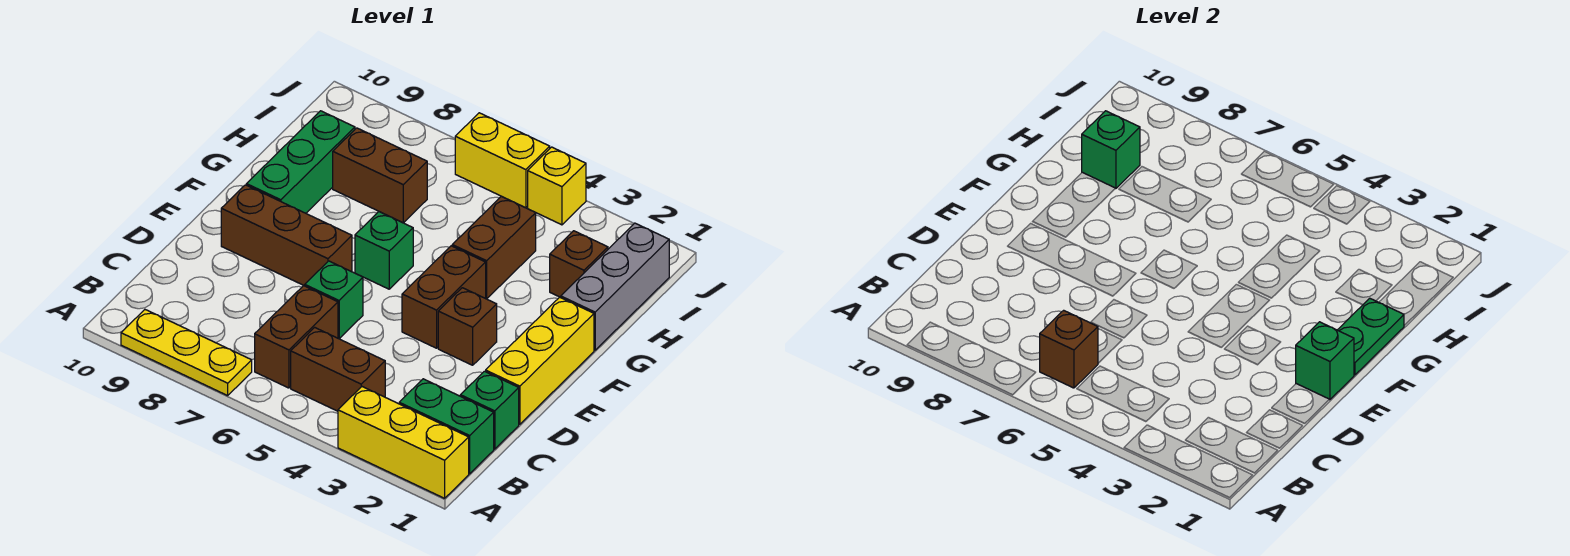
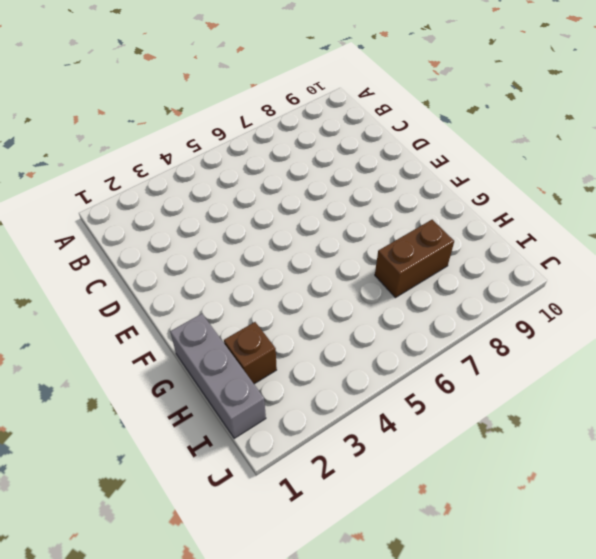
none -> yellow brick A1:A3 level 1
none -> yellow plate A7:A9 level 1
none -> green brick B1:B2 level 1

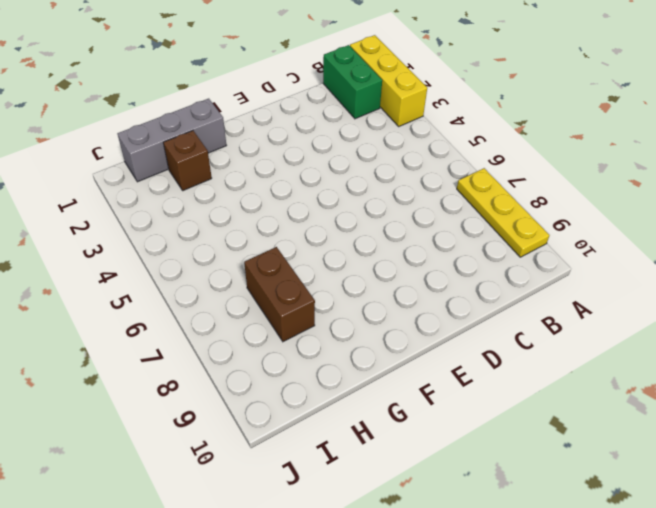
none -> brown brick B4:B5 level 1
none -> brown brick B6:C6 level 1
none -> green brick C1 level 1

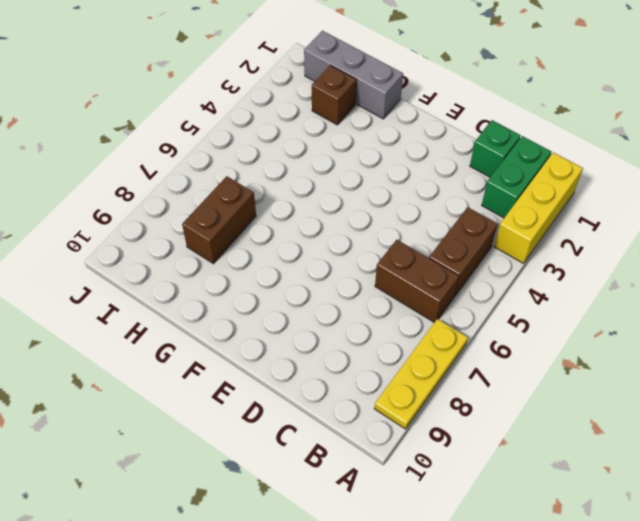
none -> yellow brick D1:F1 level 1
none -> green brick D6 level 1
none -> brown brick E3 level 1

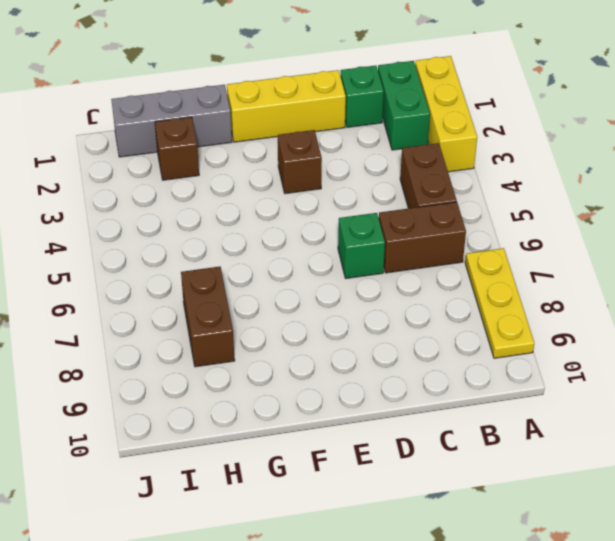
none -> brown brick E4:F4 level 1
none -> brown brick E7:E9 level 1
none -> green brick F6 level 1

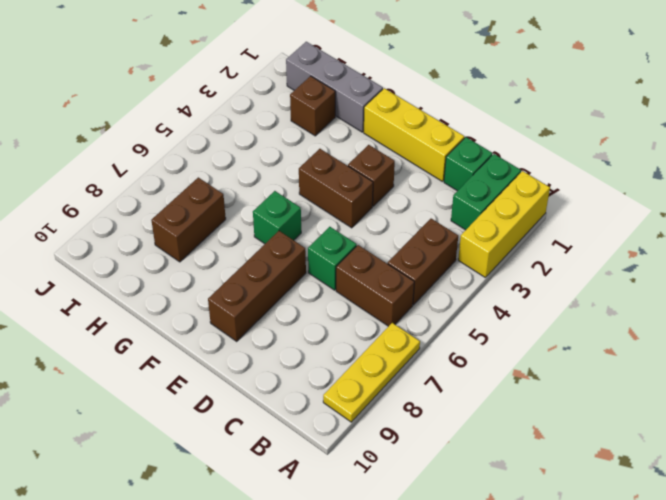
none -> green brick F9:H9 level 1
none -> brown brick G4:H4 level 1
none -> yellow brick J4 level 1

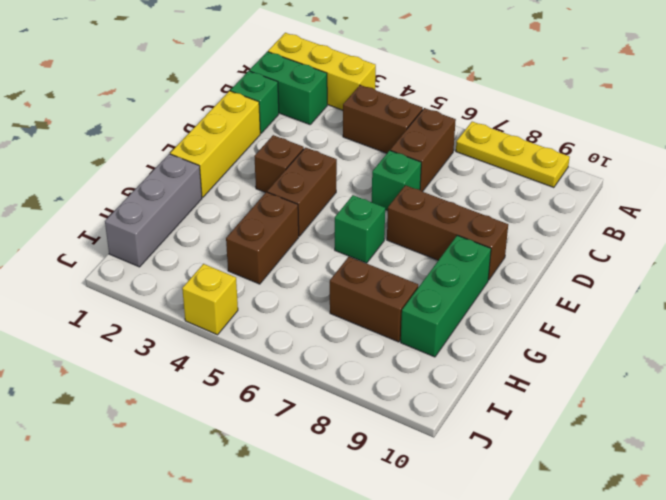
none -> brown brick H2 level 1
none -> yellow brick J5:J6 level 1
none -> brown brick B6 level 2

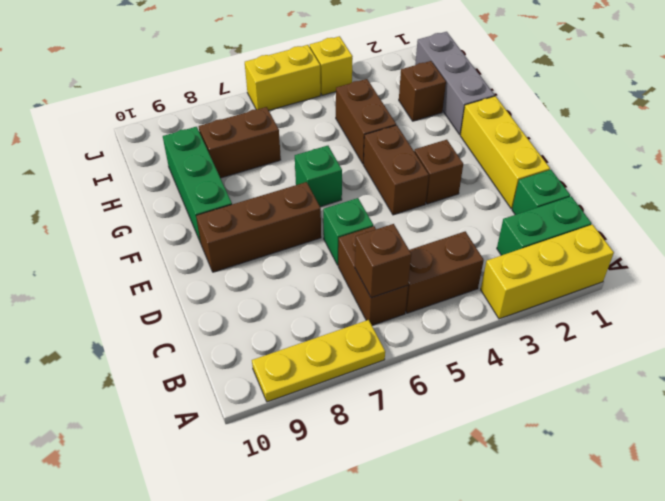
none -> green brick E1 level 2
none -> green plate F1:G1 level 2
none -> green brick H9 level 2

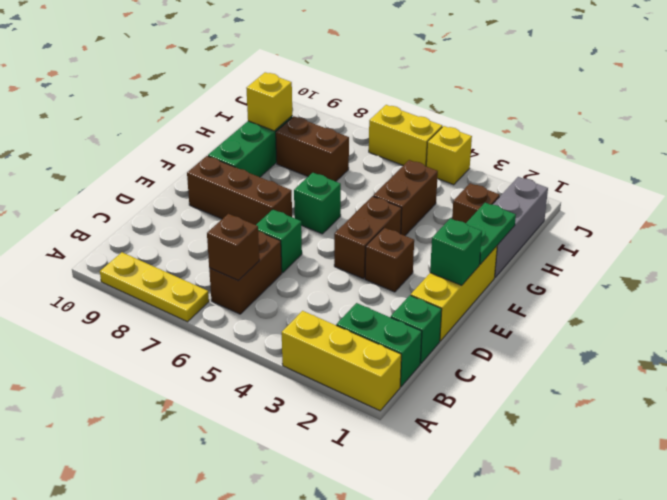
yellow brick H9 level 2 -> green brick H9 level 2
none -> brown brick B4:B5 level 1

